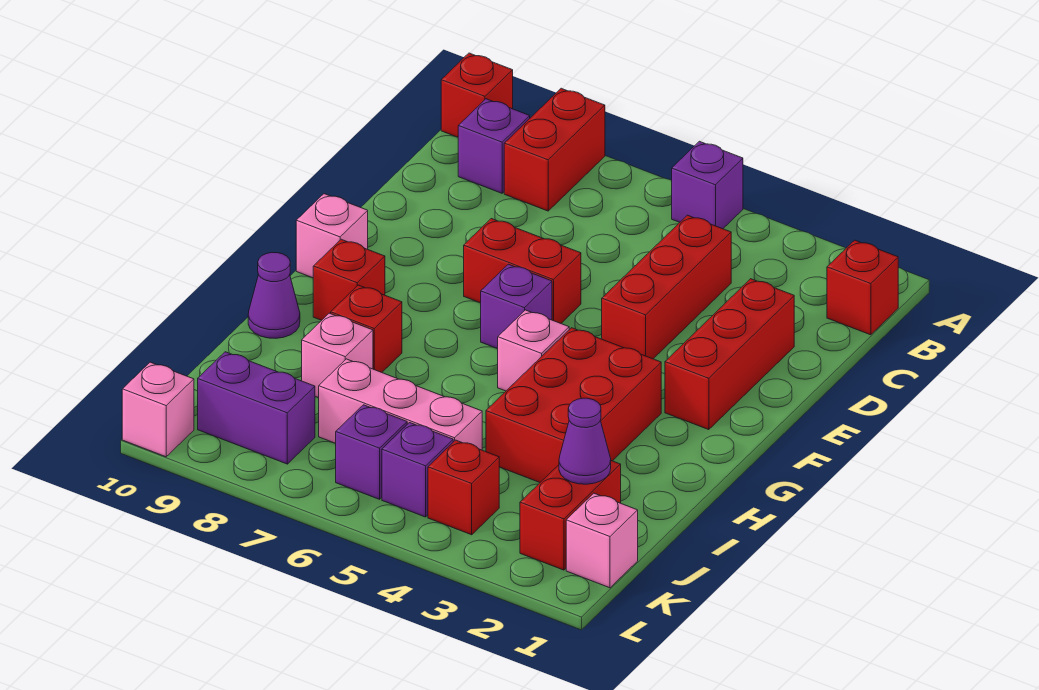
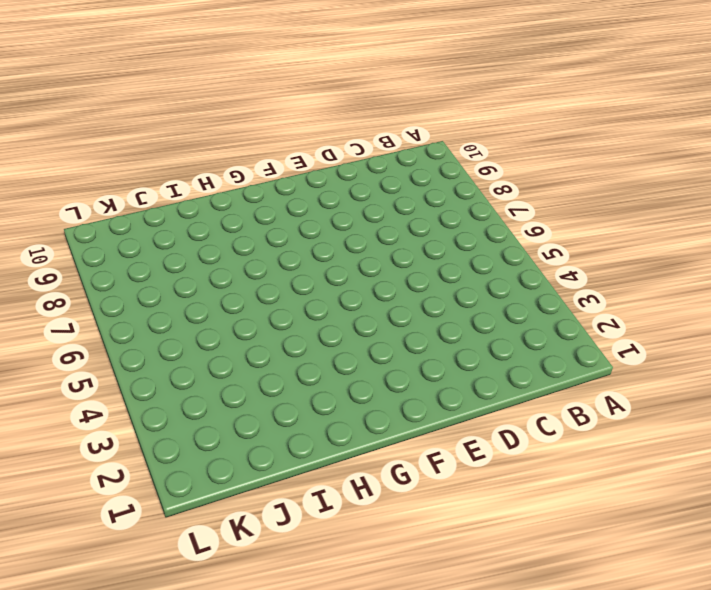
none -> purple brick A5 level 1
none -> red brick A8:B8 level 1
none -> red brick A10 level 1

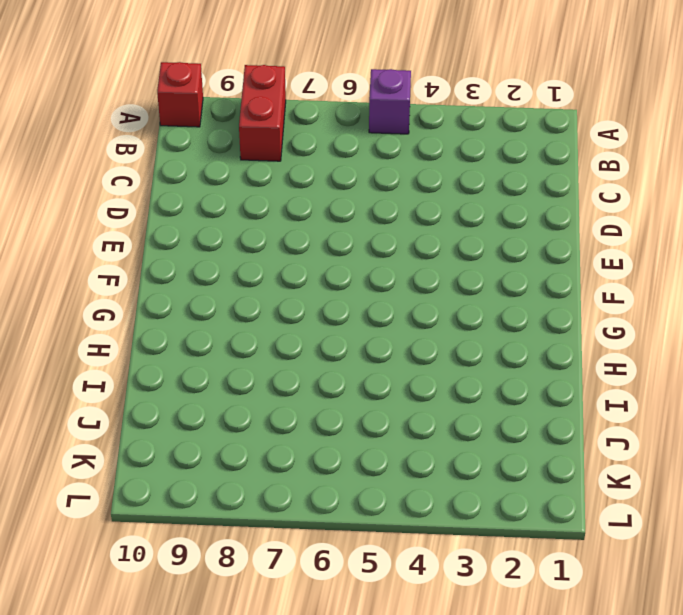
none -> red brick B1 level 1
none -> purple brick B9 level 1
none -> red brick C4:E4 level 1

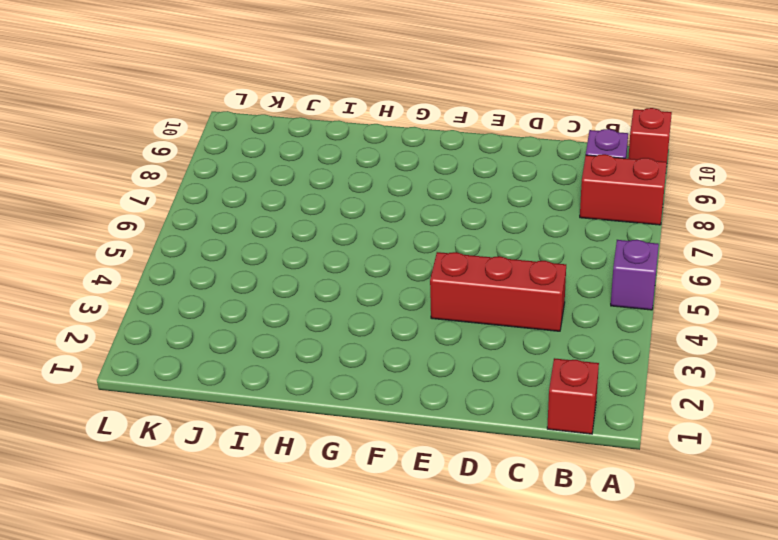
none -> red brick D2:F2 level 1
none -> red brick E6:E7 level 1
none -> purple brick F6 level 1

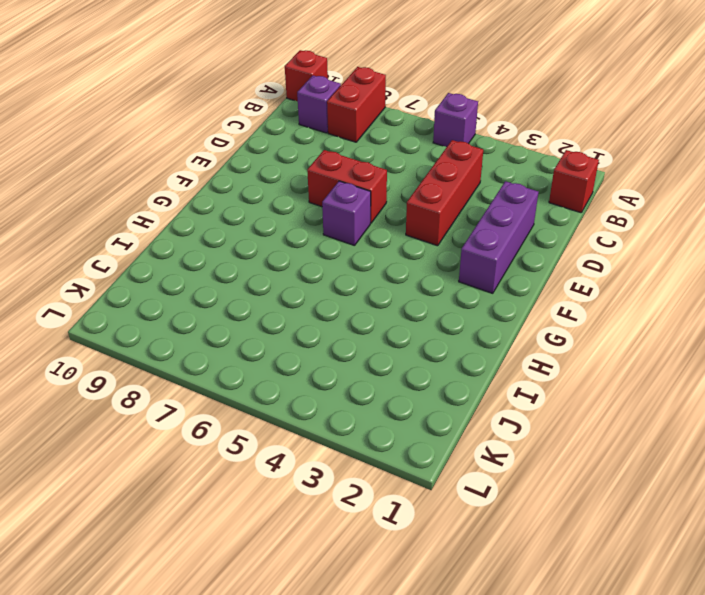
purple brick D2:F2 level 1 -> red brick D2:F2 level 1
none -> pink brick F10 level 1
none -> red brick G3:I4 level 1
none -> pink brick G5 level 1

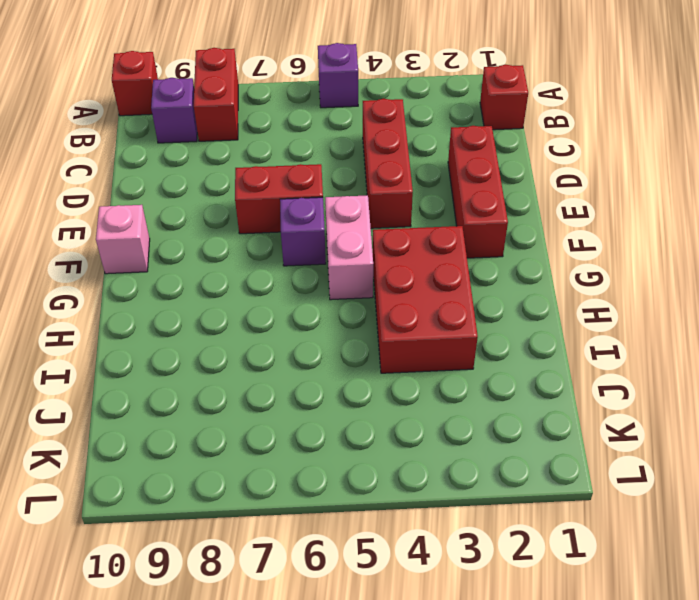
pink brick F5:G5 level 1 -> pink brick G5 level 1
none -> red brick G9 level 1
none -> red brick H8 level 1
none -> purple cone H10 level 1

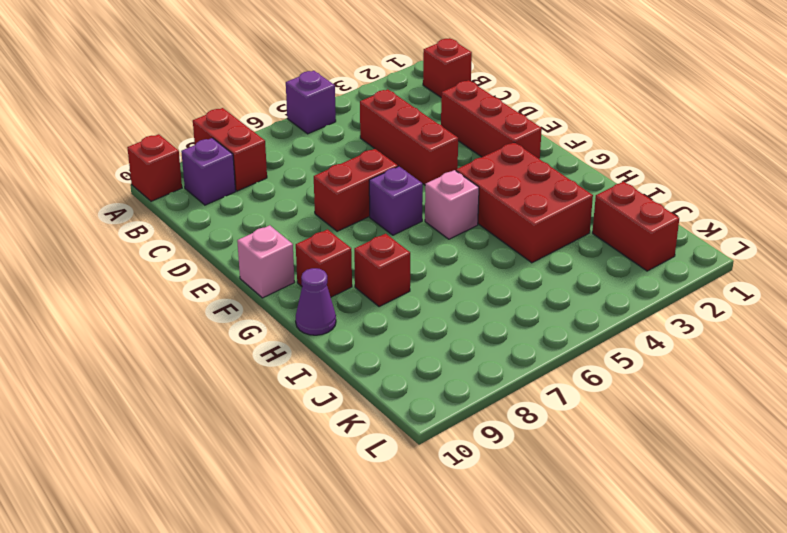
none -> pink brick I8 level 1
none -> pink brick J5:J7 level 1
none -> pink brick K1 level 1

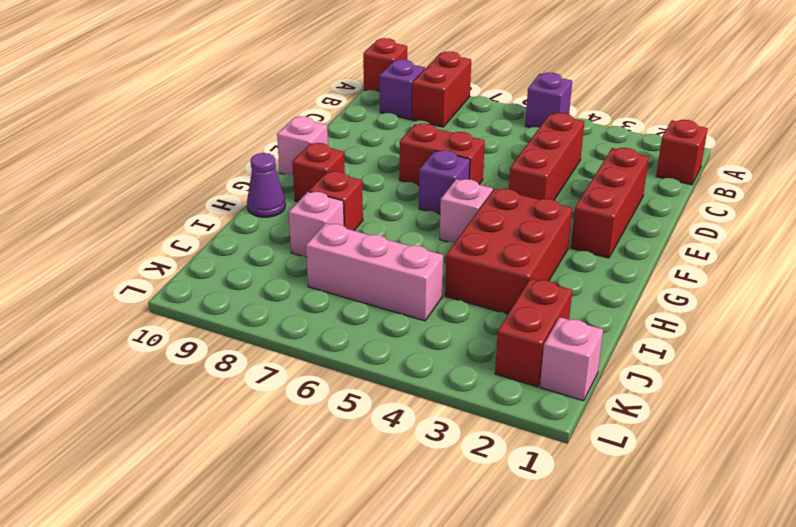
none -> red brick K4 level 1
none -> purple brick K5 level 1
none -> purple brick K6 level 1

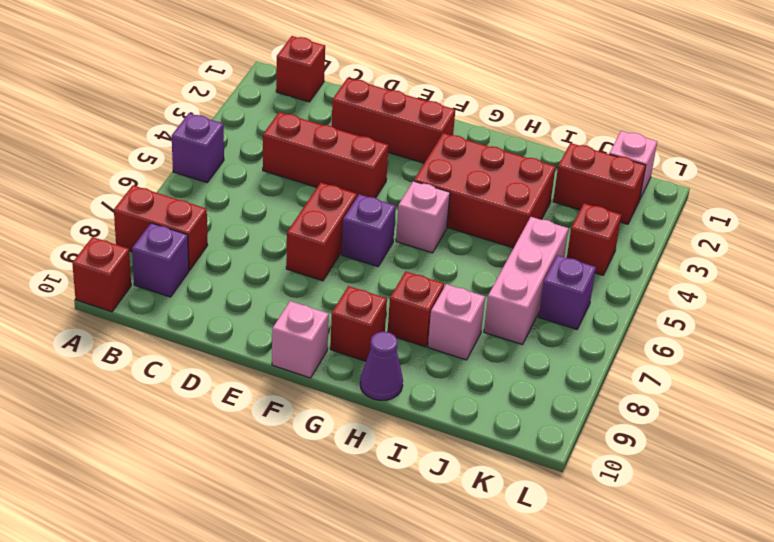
none -> purple brick K5 level 1
none -> purple brick K8:K9 level 1
none -> pink brick L10 level 1

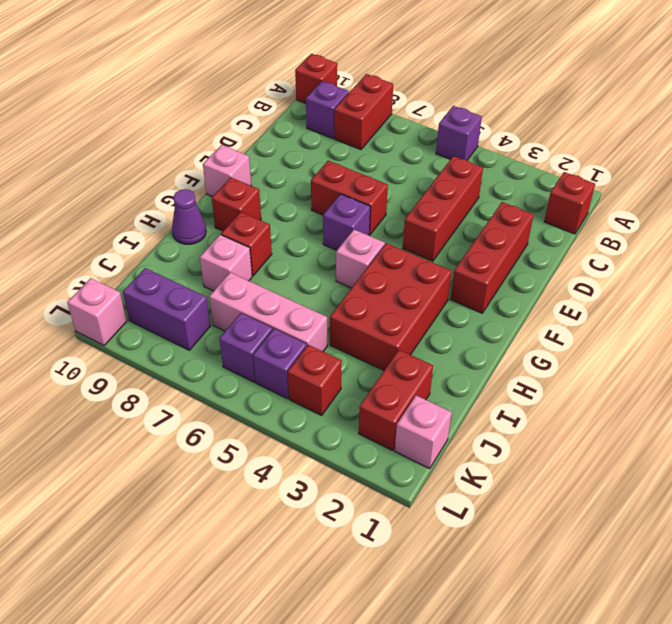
none -> purple cone J2 level 2

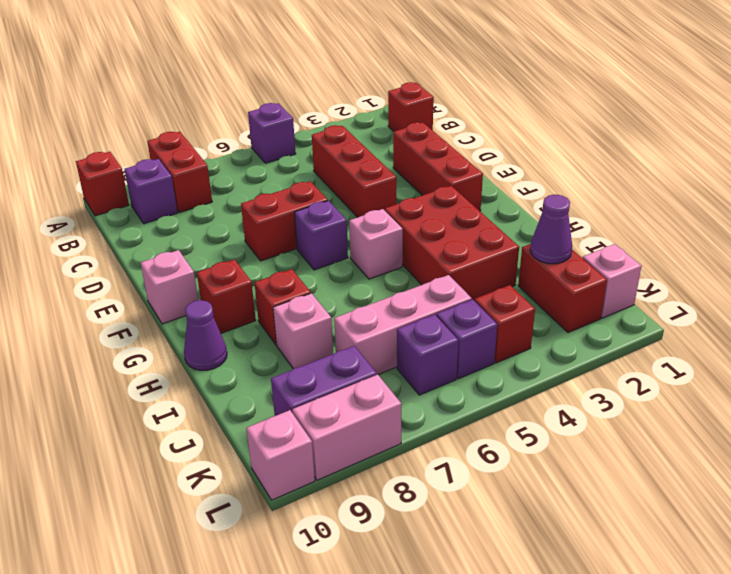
pink brick L8:L9 level 1 -> none

